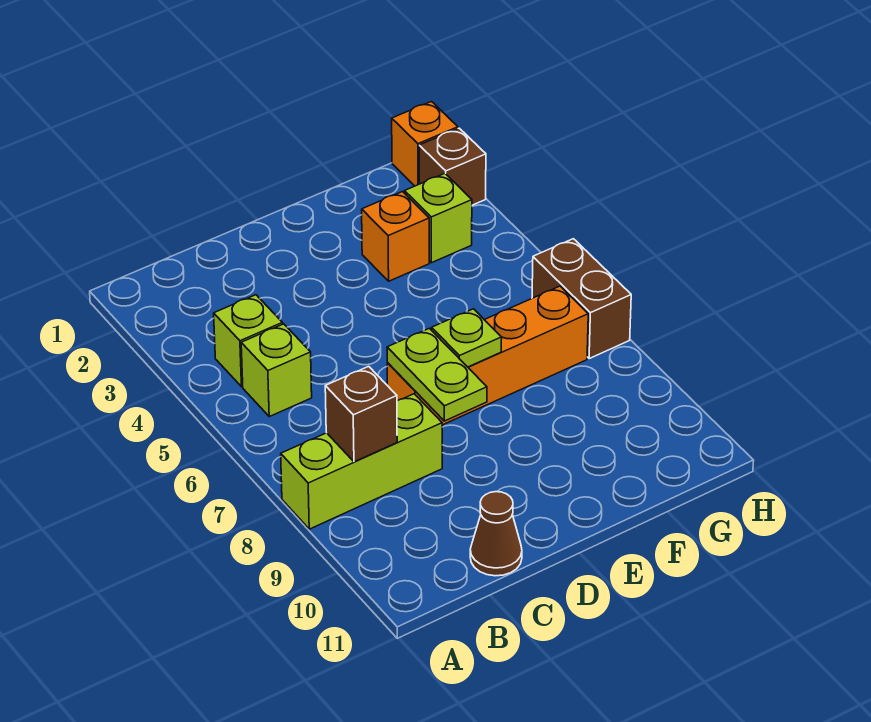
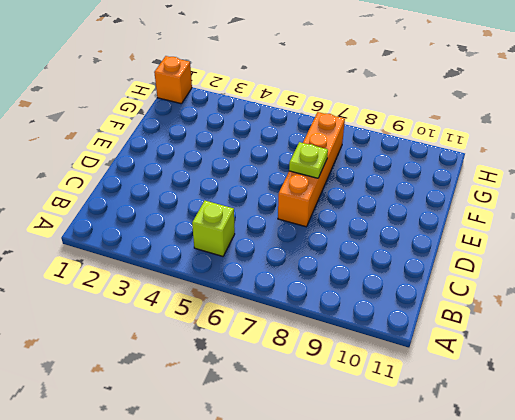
none -> lime brick A8:C8 level 1
none -> lime brick B4 level 1
none -> brown cone C11 level 1

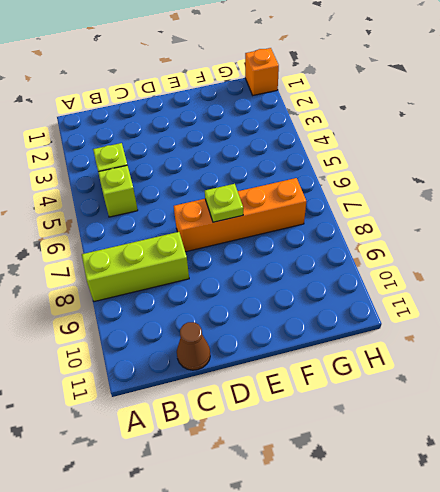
none -> orange brick F3 level 1
none -> lime brick G3 level 1
none -> brown brick H2 level 1

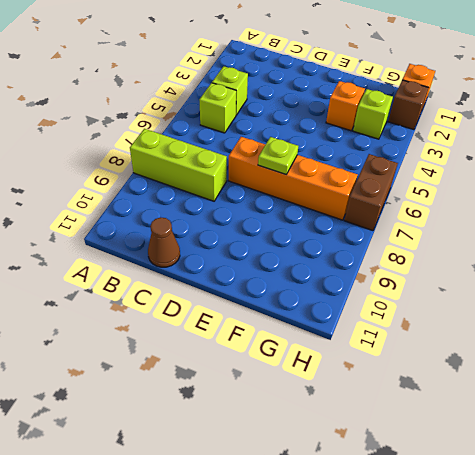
none -> brown brick B8 level 2
none -> lime plate D7:D8 level 2

